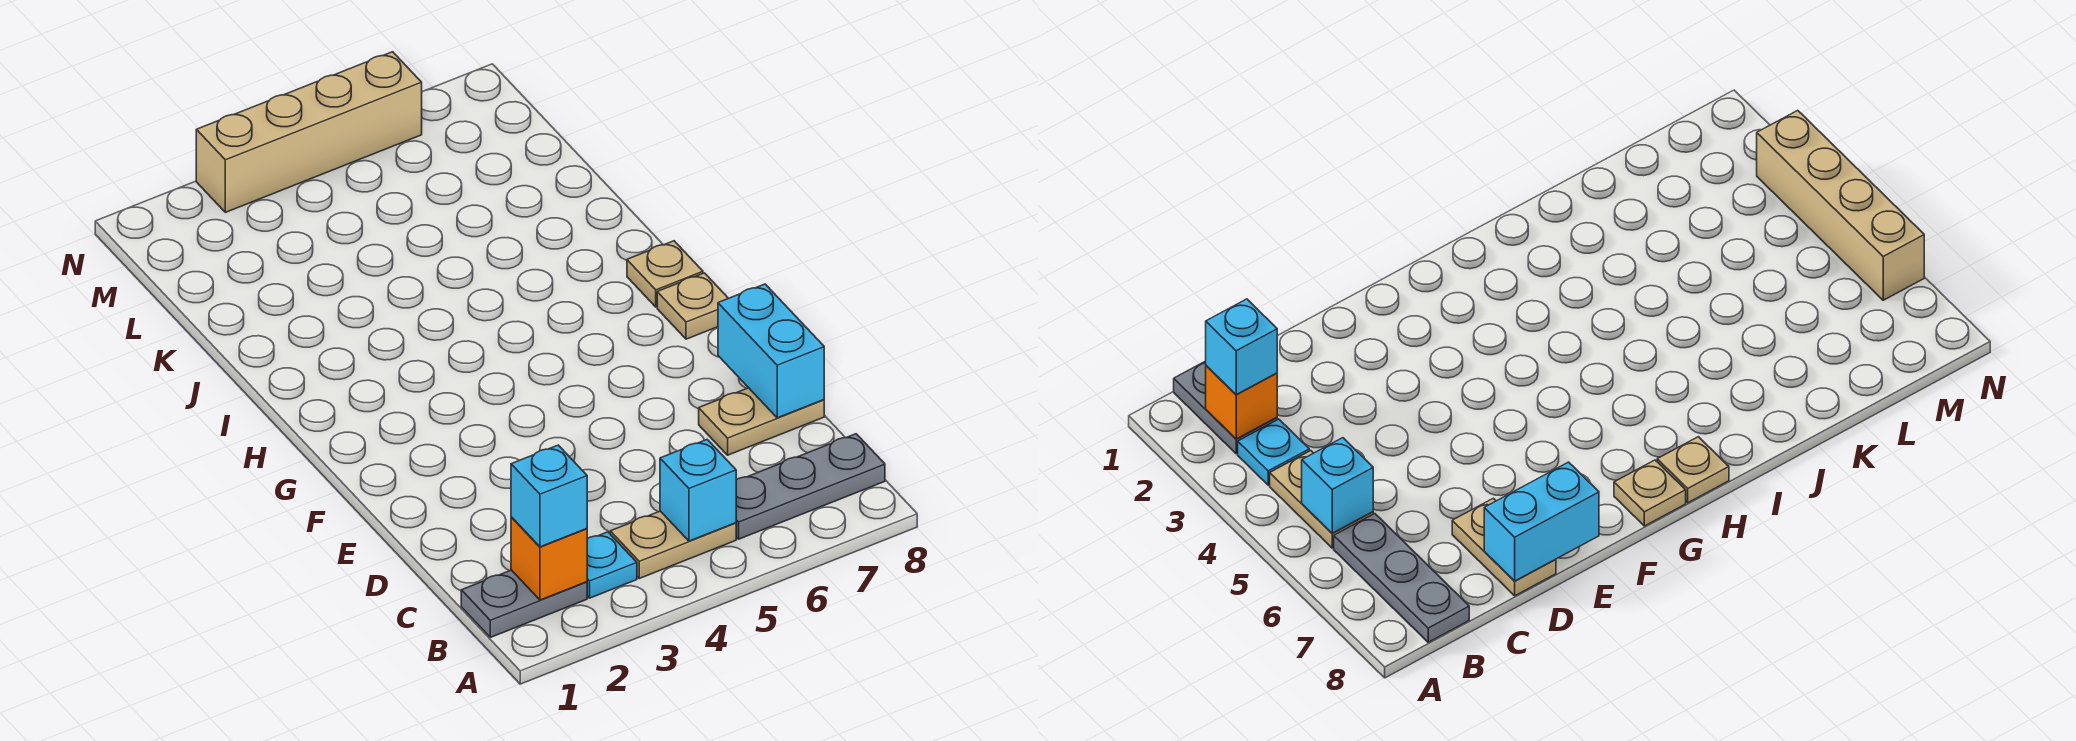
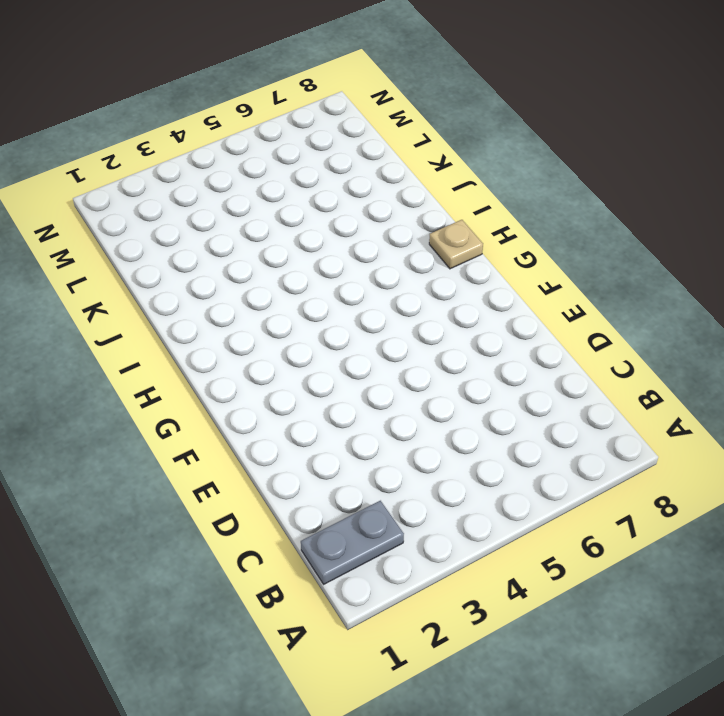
none -> cyan plate B3 level 1
none -> tan plate B4:B5 level 1
none -> grey plate B6:B8 level 1

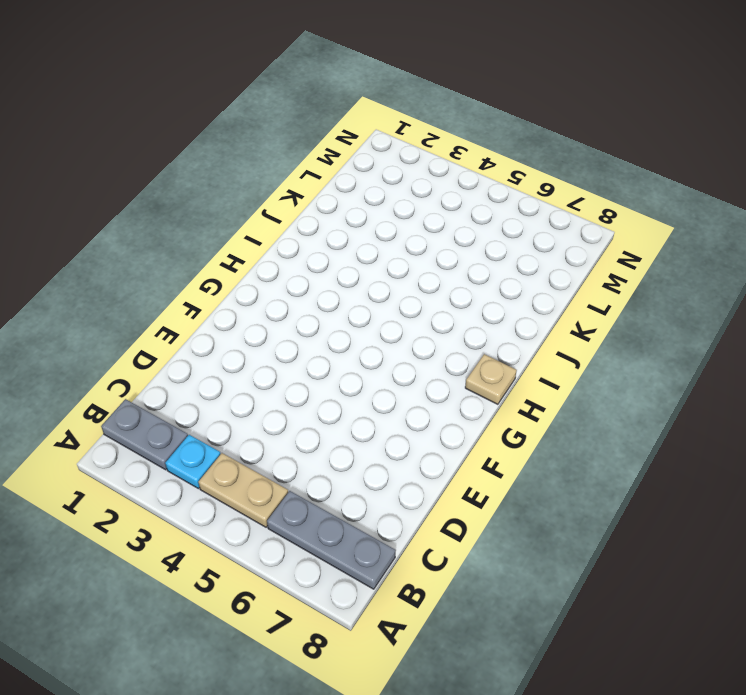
none -> tan plate D7:D8 level 1
none -> tan plate G8 level 1
none -> tan brick N3:N6 level 1

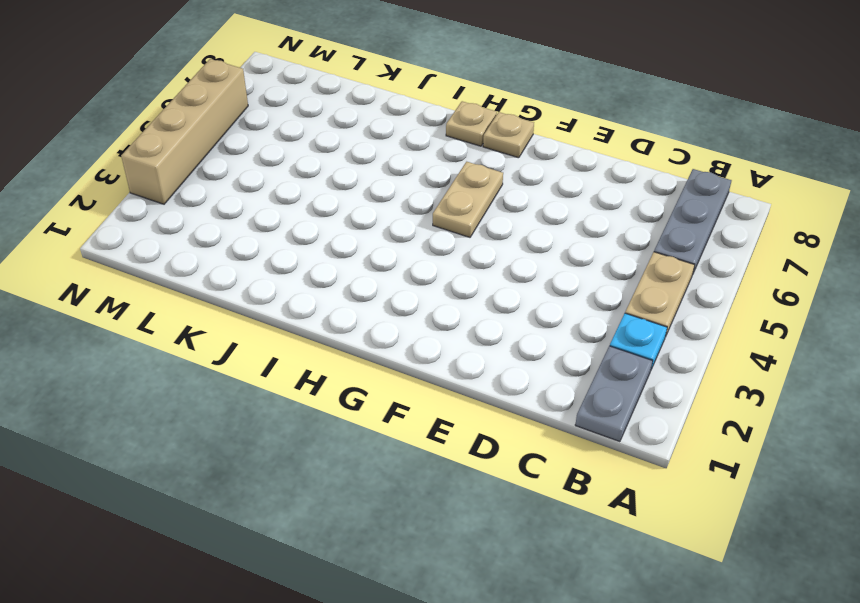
tan plate G5:G6 level 1 -> tan plate D7:D8 level 1
none -> orange brick B2 level 2
none -> cyan brick B5 level 2
none -> cyan brick D8:E8 level 2

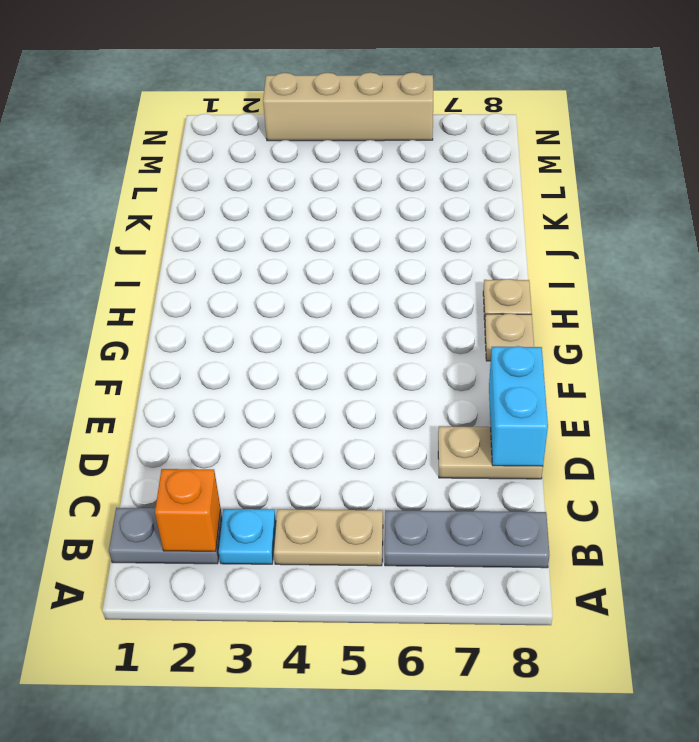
none -> cyan brick B5 level 2
none -> cyan brick B2 level 3

